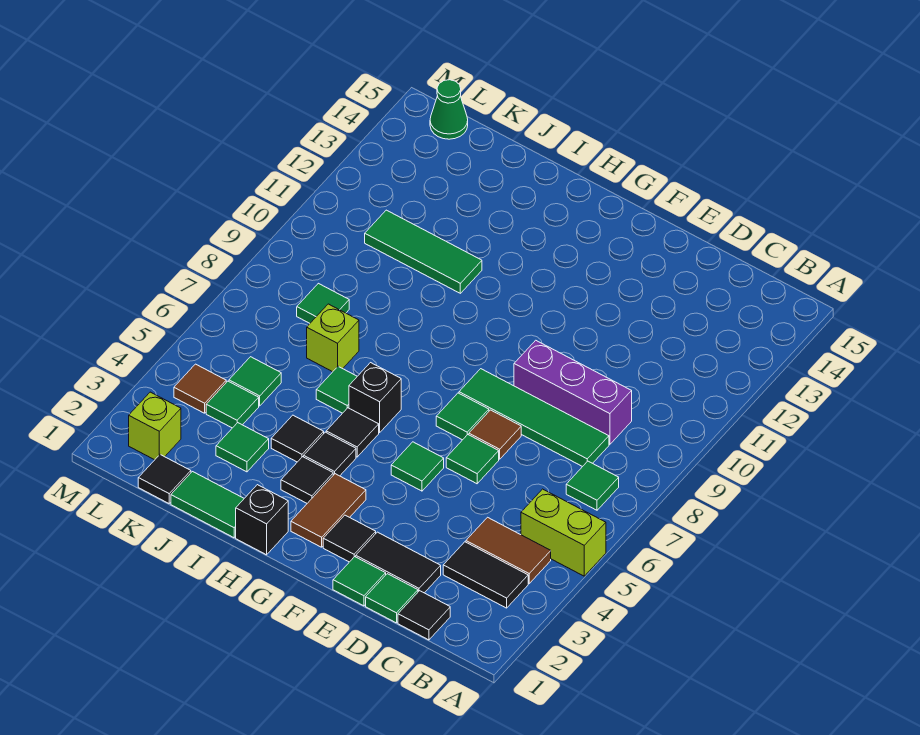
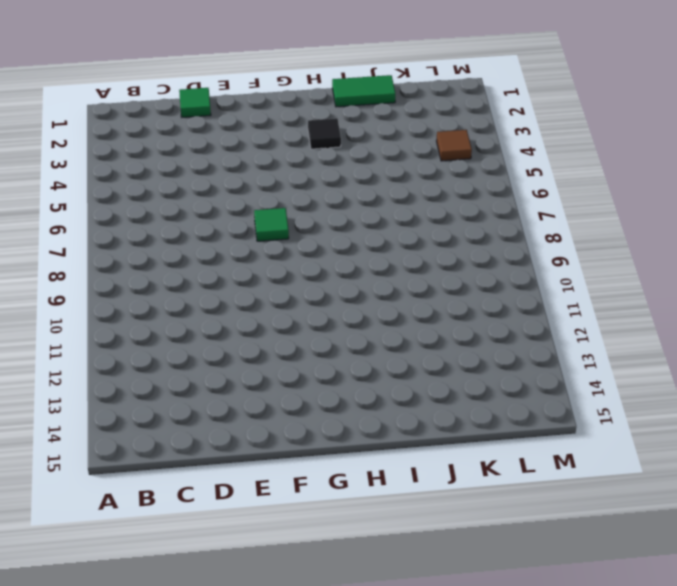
none -> lime brick A5:B5 level 1
none -> black tile B3:C3 level 1
none -> brown tile B4:C4 level 1
none -> green tile B7 level 1

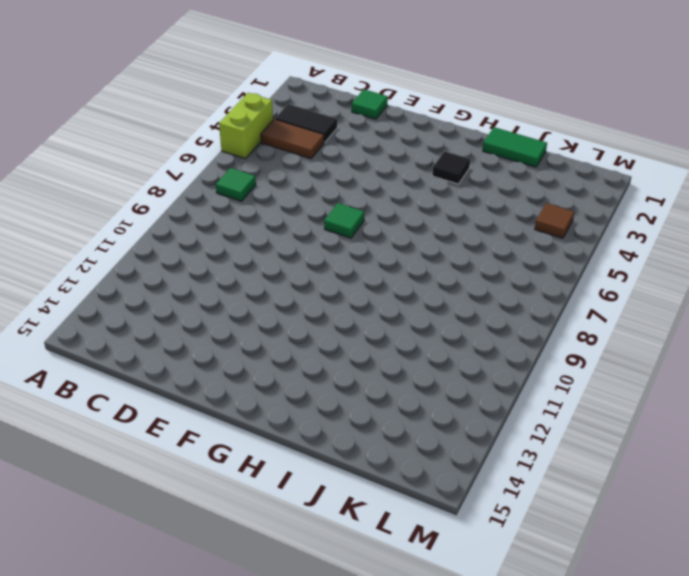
lime brick A4:A5 level 1 -> lime brick A5:B5 level 1
none -> black tile C1 level 1
none -> green tile C8:F8 level 1
none -> purple brick C9:E9 level 1
none -> black tile D2:E2 level 1

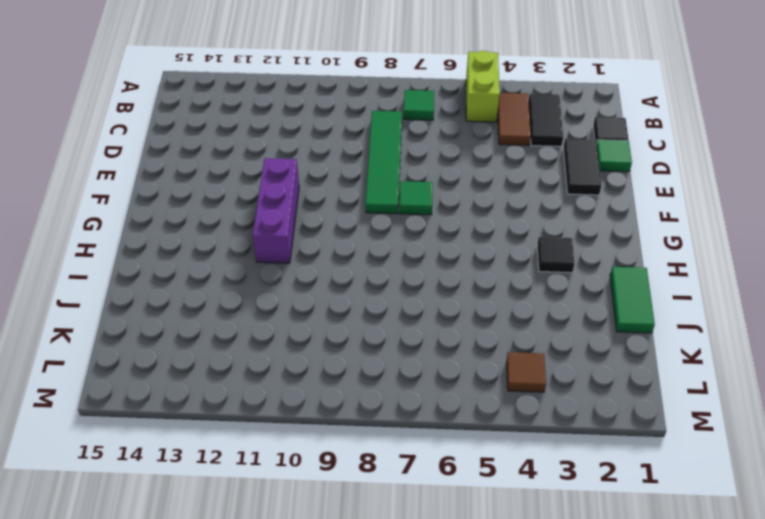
purple brick F11:H11 level 1 -> purple brick C9:E9 level 1
none -> green tile E1 level 1
none -> green tile E6 level 1
none -> brown tile E7 level 1
none -> black tile F2 level 1

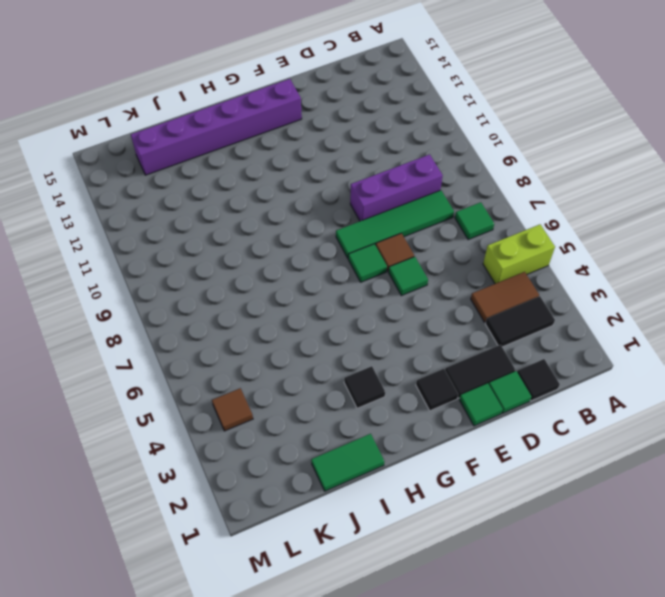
purple brick F14:K14 level 1 -> none
none -> green tile F5 level 1
none -> brown tile G2:G3 level 1
none -> black brick H1 level 1
none -> black tile H4 level 1

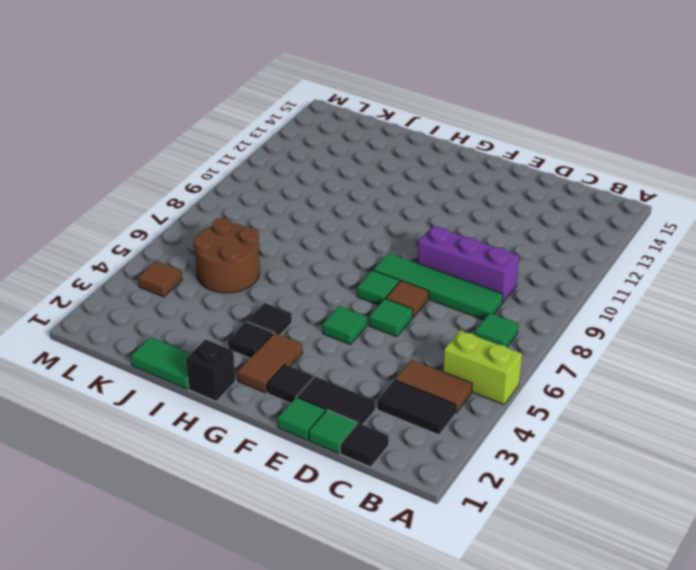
brown round brick J5:K6 level 1 -> green tile K5 level 1
none -> black tile H5 level 1
none -> black brick H6 level 1
none -> black tile I4 level 1
none -> green tile I6 level 1

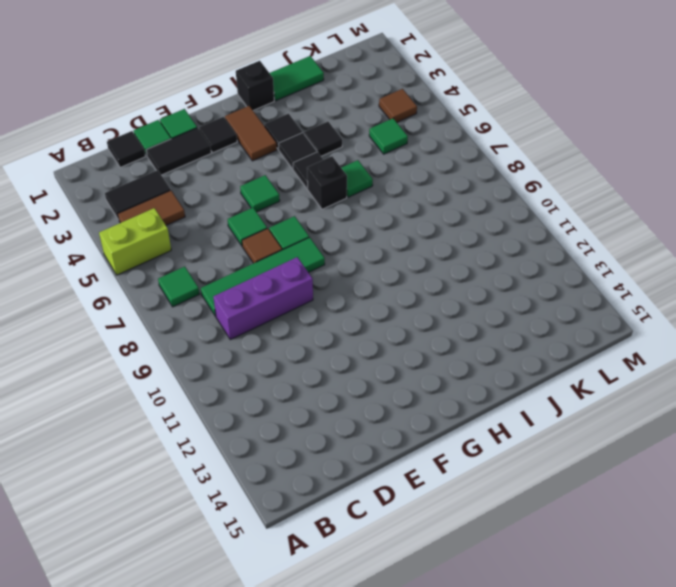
none -> green tile I11:K11 level 1
none -> green tile J3 level 1
none -> lime brick J7 level 1
none -> black tile K1 level 1

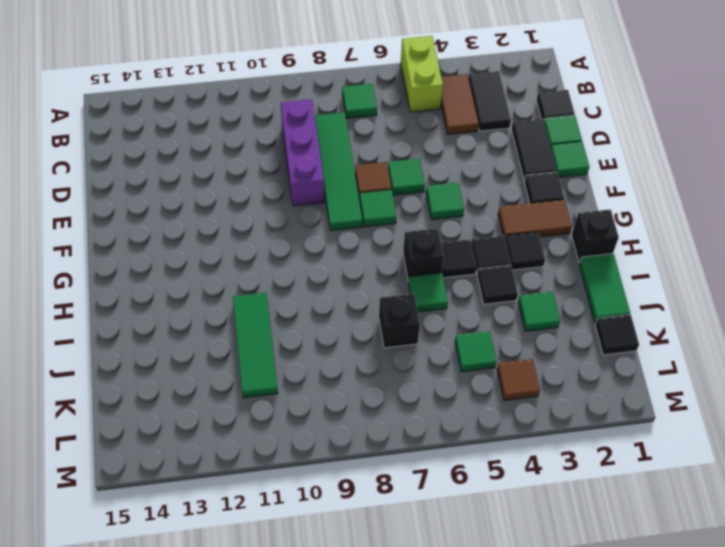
black brick J7 level 1 -> lime brick J7 level 1
none -> green tile K4 level 1
none -> green tile K8 level 1
none -> lime brick L2 level 1
none -> green cone L15 level 1

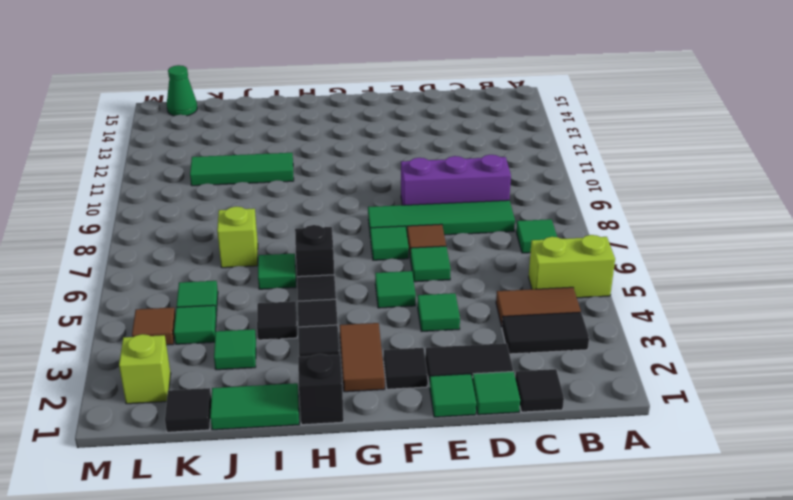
green tile E4 level 1 -> green tile K8 level 1

